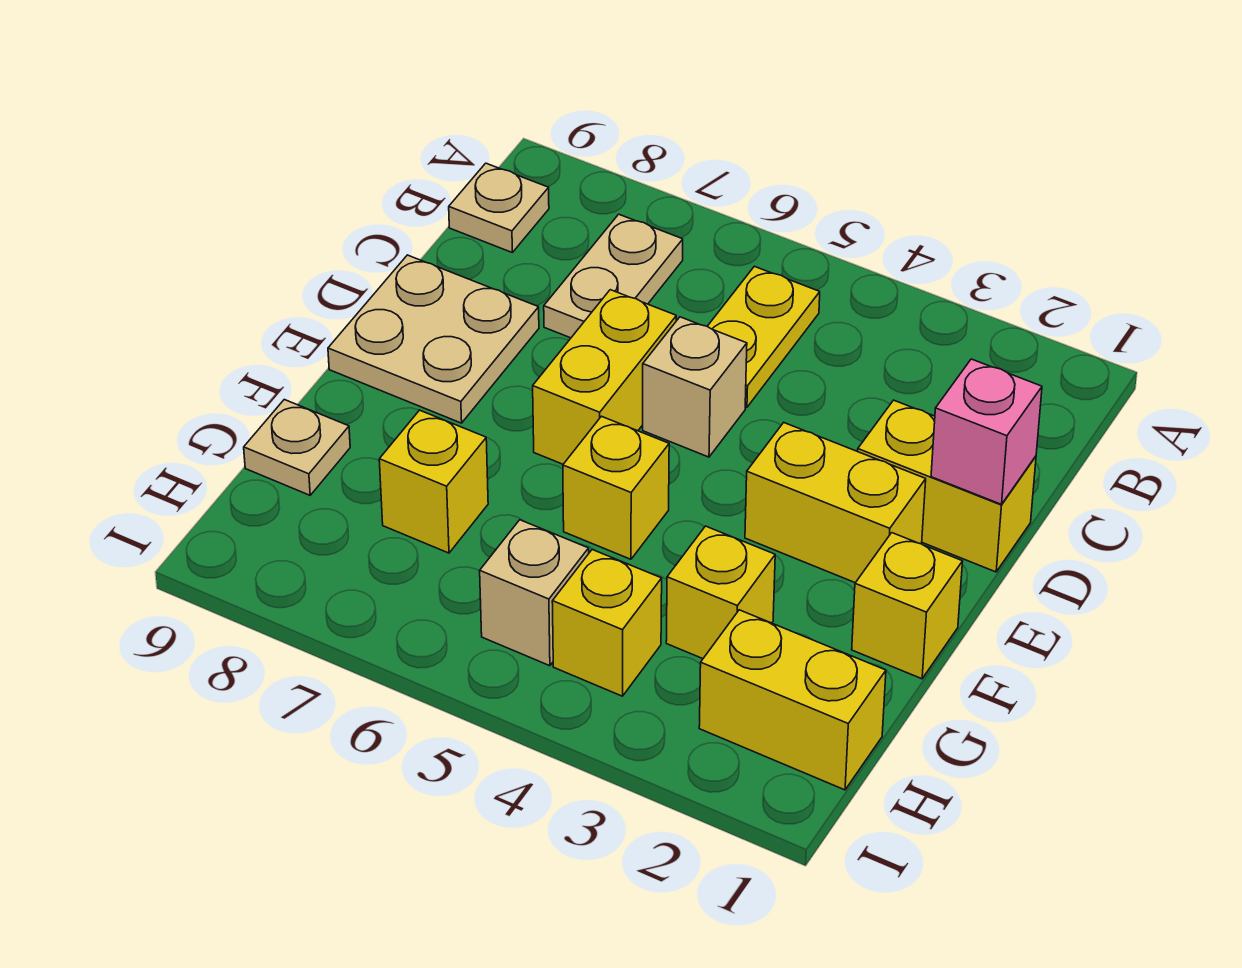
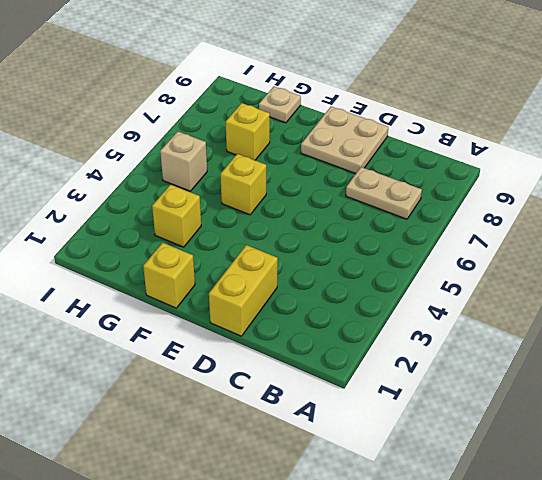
none -> yellow plate B5:C5 level 1
none -> tan plate B9 level 1
none -> tan brick D5 level 1

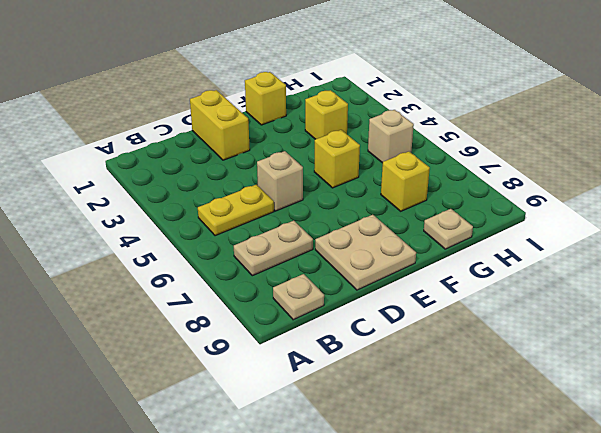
none -> yellow brick D6:E6 level 1
none -> yellow brick E2:E3 level 1
none -> yellow brick H1:H2 level 1

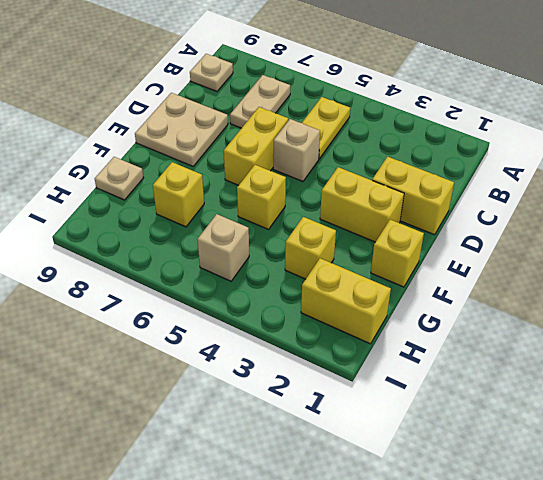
none -> yellow brick H4 level 1
none -> pink brick D1 level 2

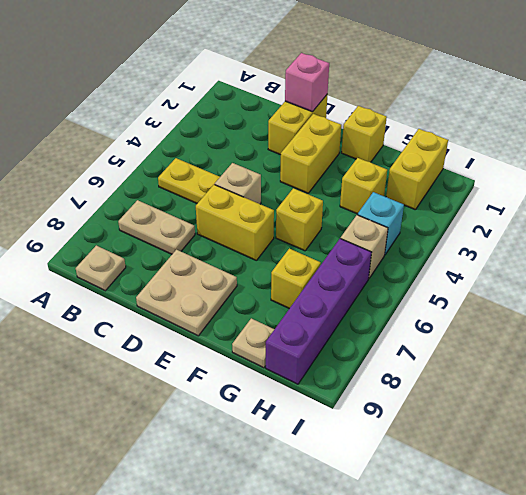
cyan brick H4 level 1 -> yellow brick H4 level 1
purple brick H6:H9 level 1 -> none

